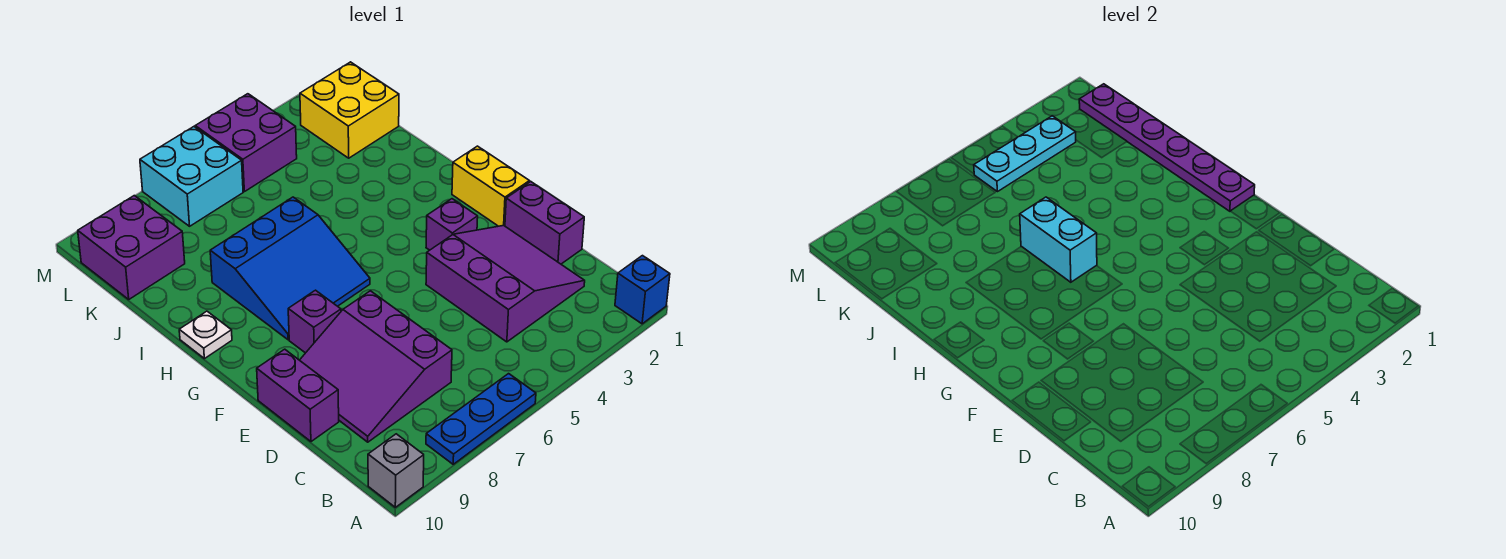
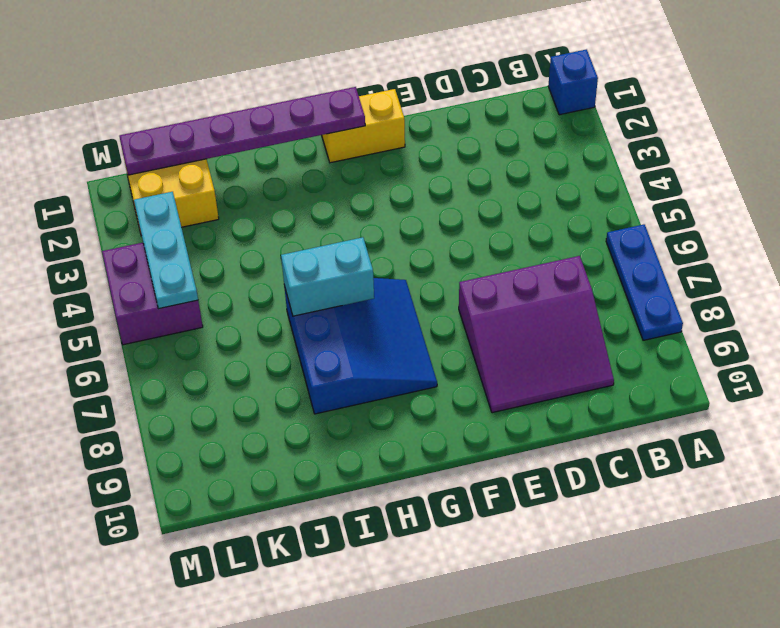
none -> grey brick A10 level 1
none -> purple slope C2:E4 level 1 top 4
none -> purple brick D1:E1 level 1

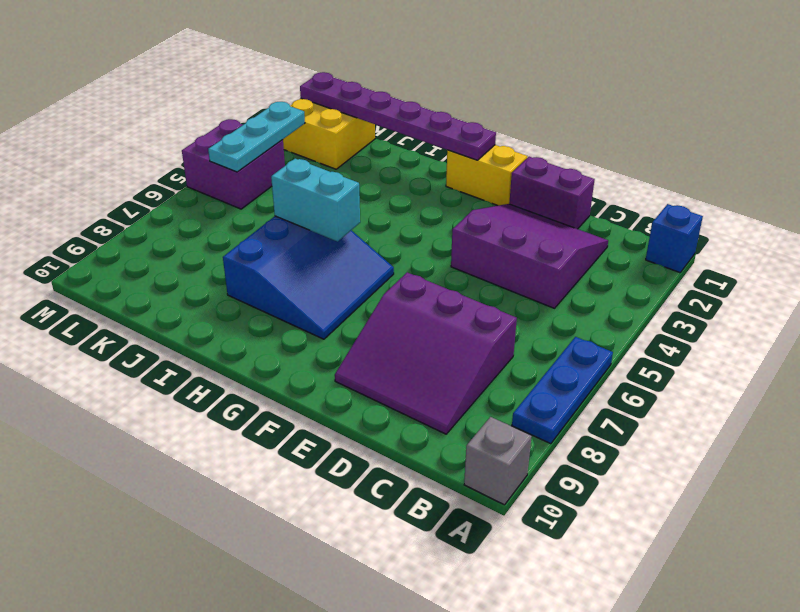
none -> purple brick D10:E10 level 1
none -> purple brick F3 level 1
none -> purple brick F8 level 1

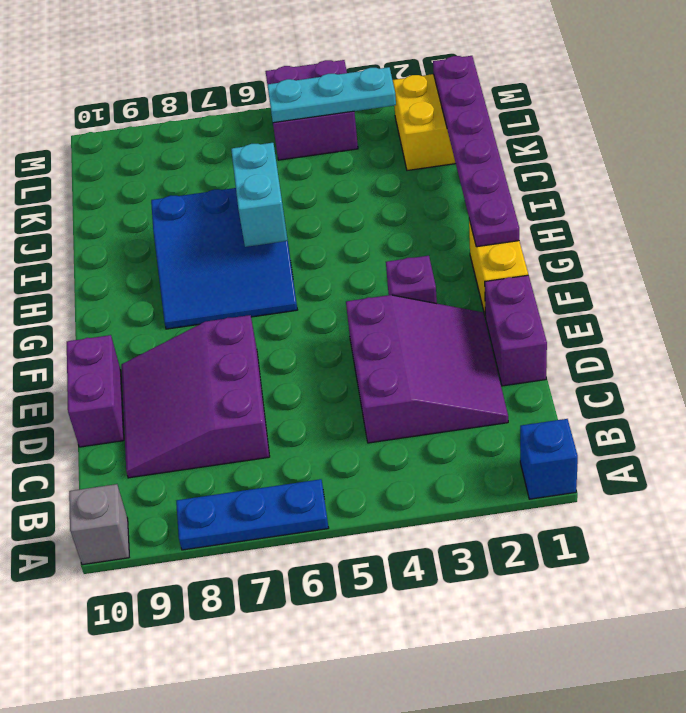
none -> purple brick F8 level 1
none -> white plate H10 level 1
none -> purple brick K9:L10 level 1

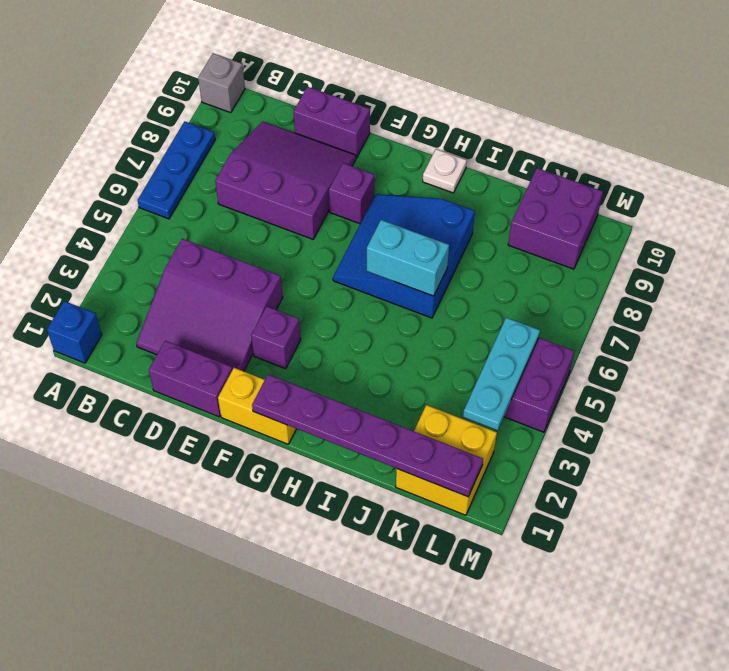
none -> cyan brick L6:M7 level 1

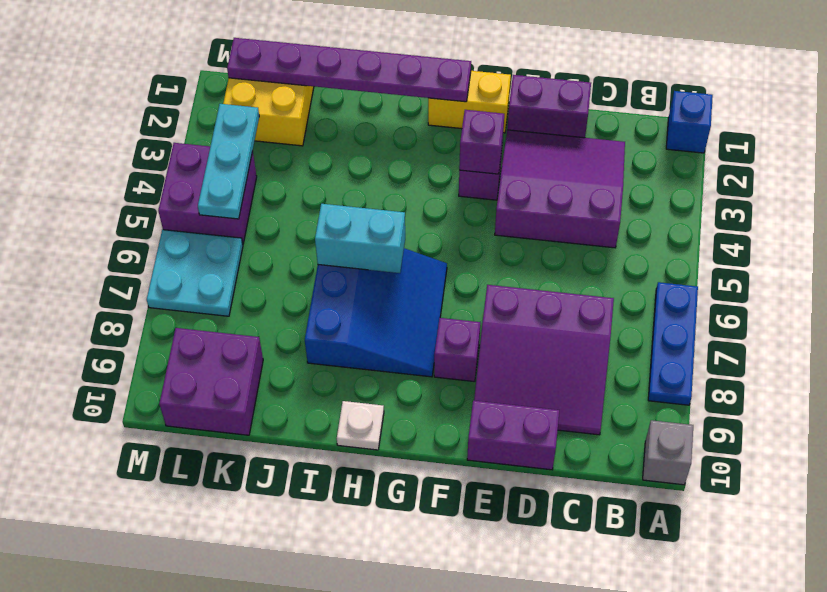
purple brick F3 level 2 -> none
cyan plate L6:M7 level 1 -> cyan brick L6:M7 level 1

